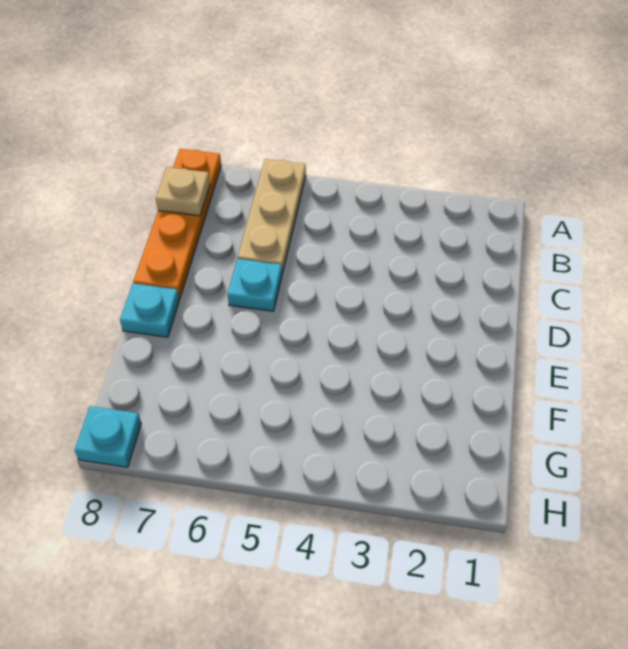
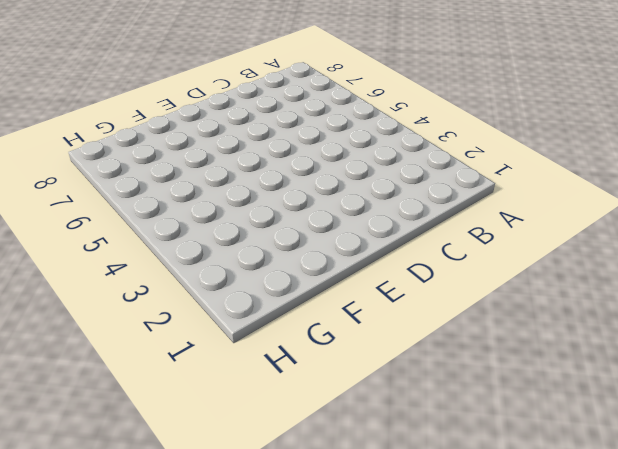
none -> tan plate A6:C6 level 1
none -> orange plate A8:D8 level 1

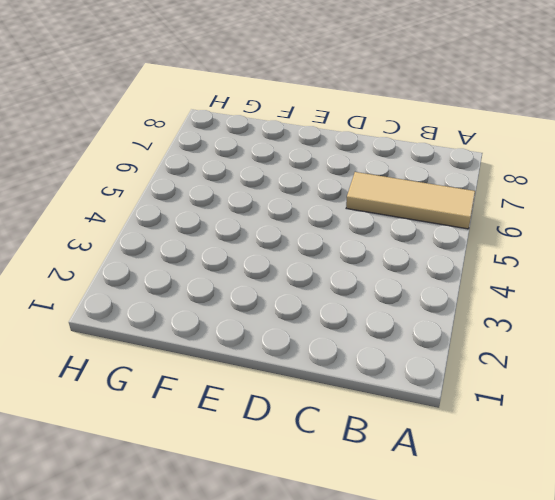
tan tile A6:C6 level 1 -> tan plate A6:C6 level 1
none -> orange plate A8:D8 level 1
none -> cyan plate D6 level 1

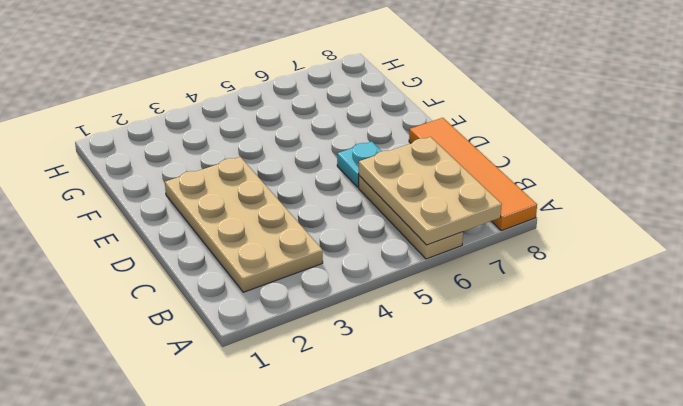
tan plate A6:C7 level 2 -> none
orange tile A8:D8 level 1 -> orange plate A8:D8 level 1
tan plate B2:E3 level 1 -> none
none -> cyan plate E8 level 1
none -> cyan plate H8 level 1

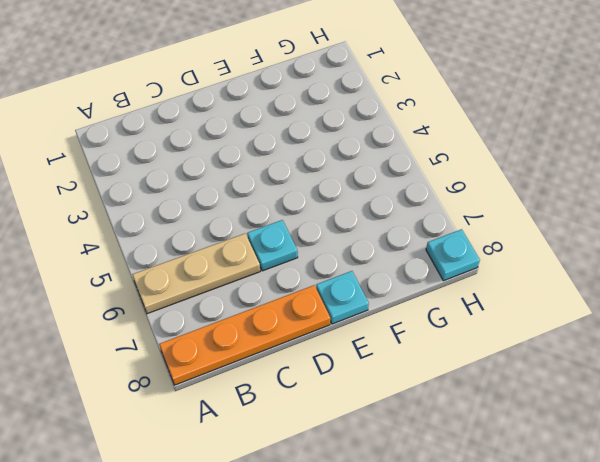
none -> tan plate B8 level 2

